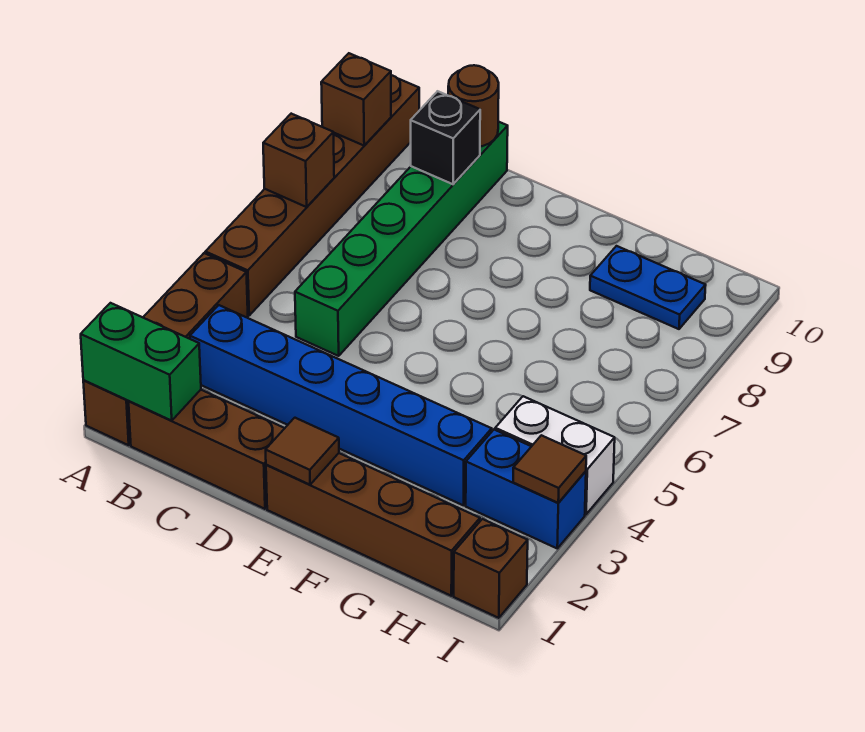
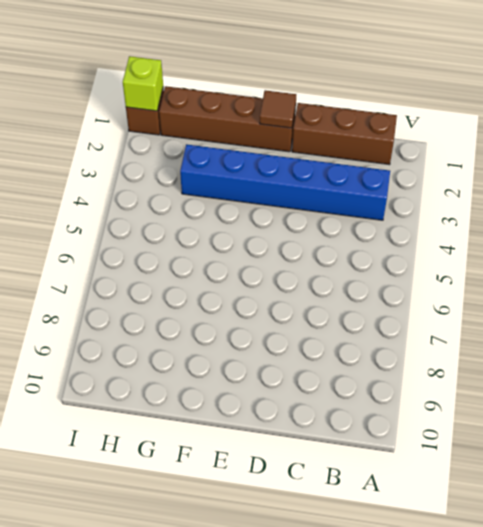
lime brick I1 level 2 -> none
none -> brown brick A1:A4 level 1
none -> brown brick A5:A10 level 1
none -> green brick C5:C10 level 1

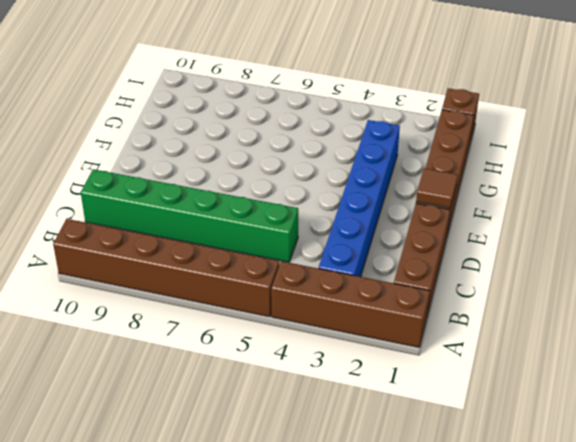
none -> blue plate G9:H9 level 1
none -> blue brick H3:I3 level 1
none -> white brick H4:I4 level 1

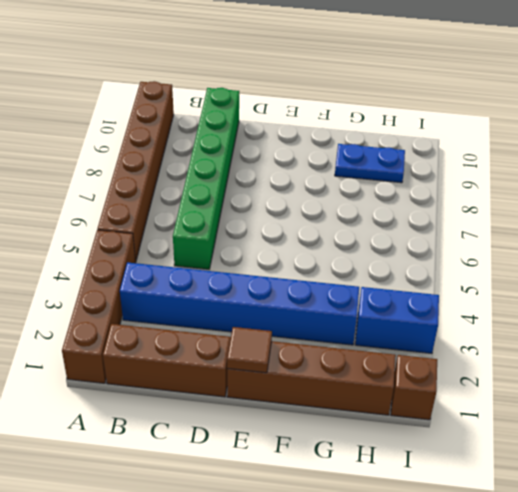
none -> white brick H4:I4 level 1
none -> green brick A1:B1 level 2
none -> brown brick A7 level 2

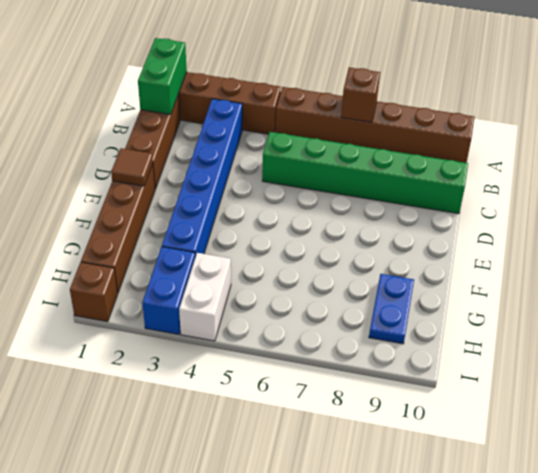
none -> brown brick A9 level 2
none -> black brick C9 level 2
none -> brown round brick C10 level 2

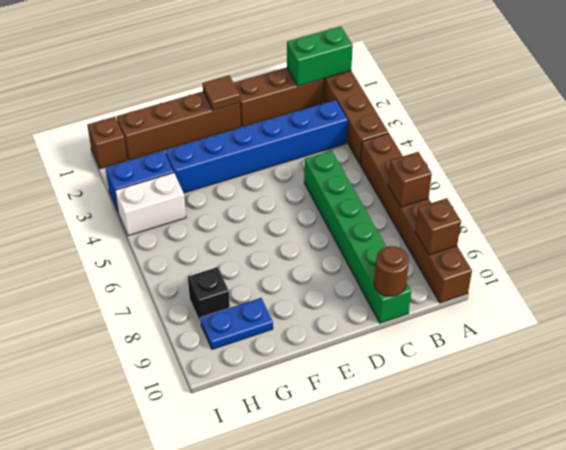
black brick H8 level 1 -> black brick C9 level 2
none -> brown tile I3 level 2

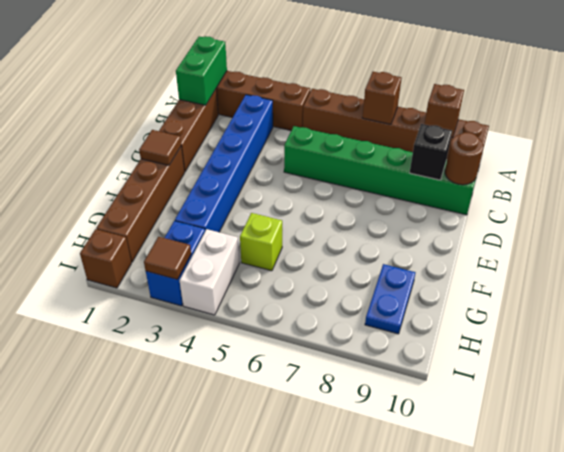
lime brick G5 level 1 -> none

